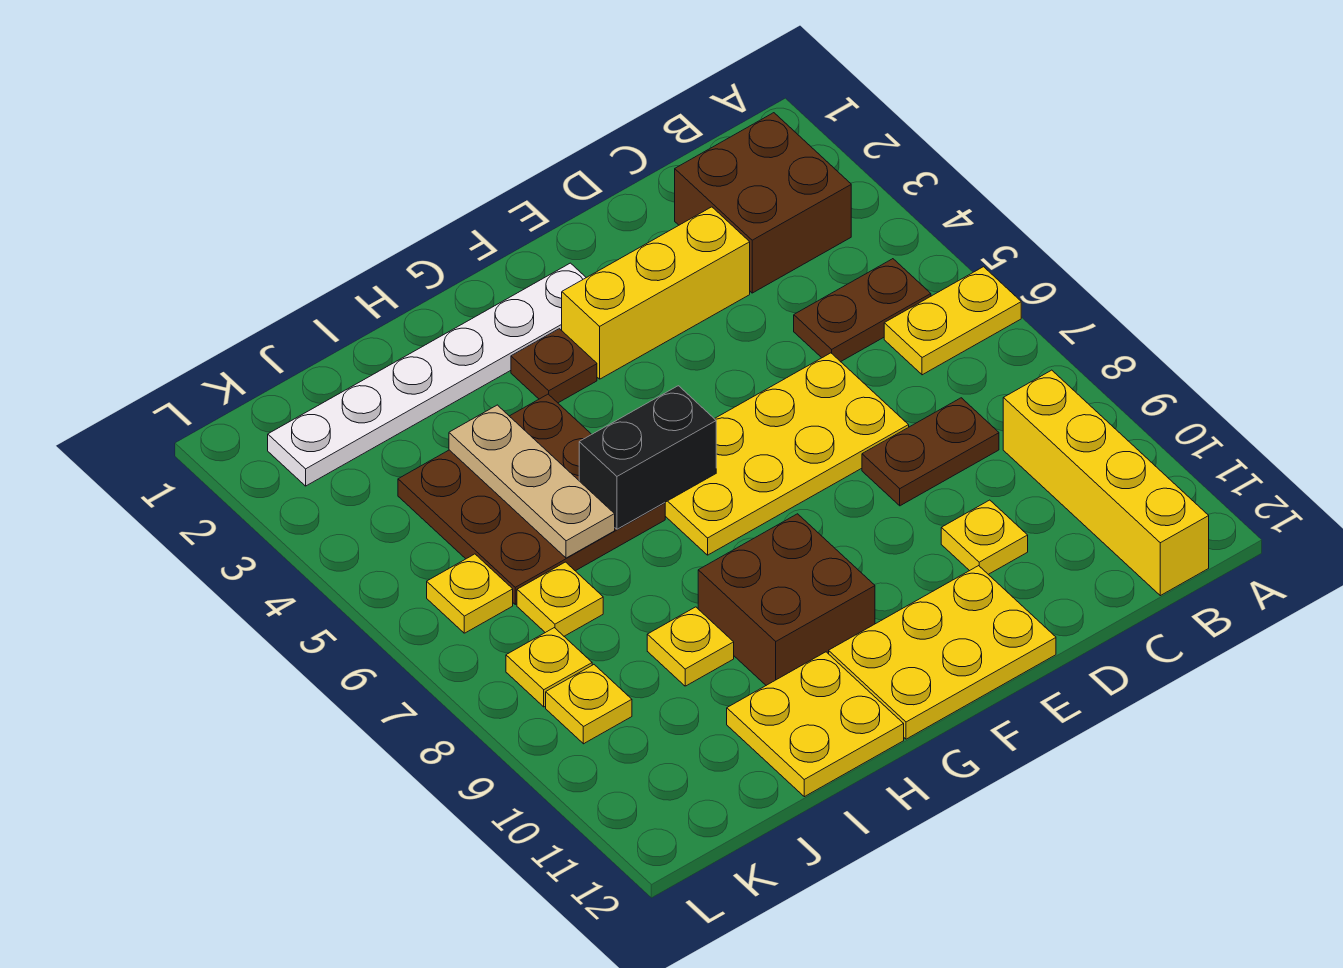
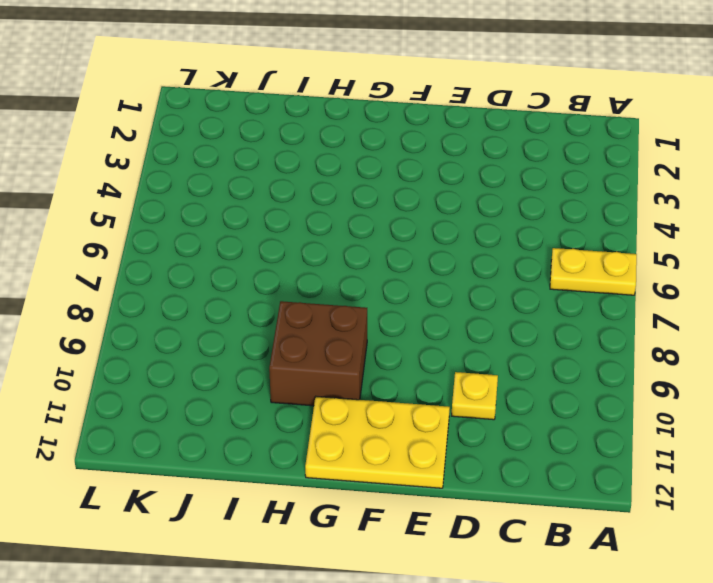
none -> brown brick B2:C3 level 1
none -> brown plate B5:C5 level 1
none -> yellow brick B9:B12 level 1

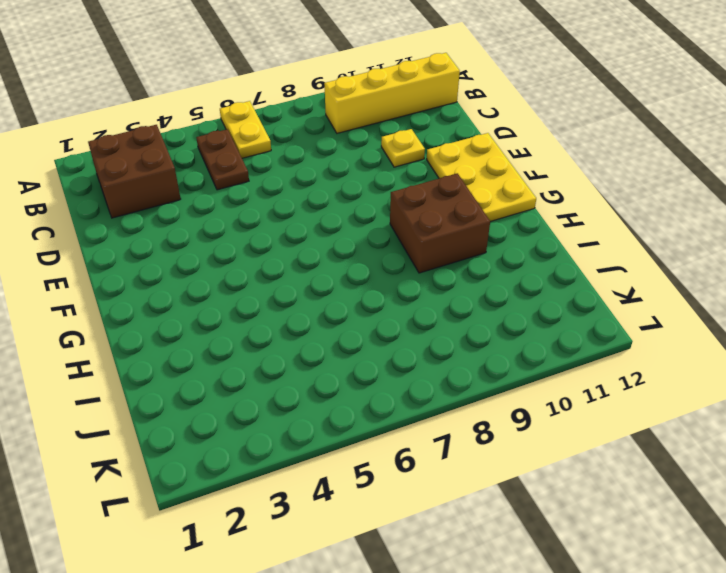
none -> brown plate C8:D8 level 1
none -> yellow brick D3:F3 level 1
none -> yellow plate D6:G7 level 1

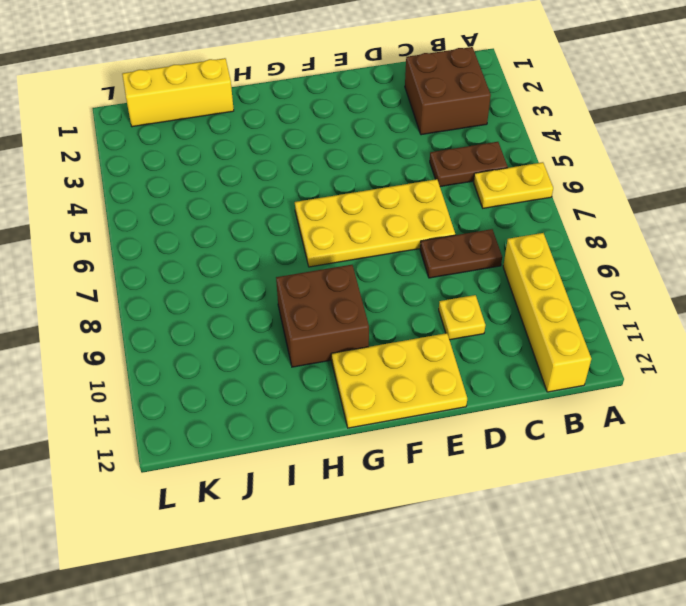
yellow brick I1:K1 level 1 -> yellow brick D3:F3 level 1
none -> white plate F2:K2 level 1
none -> brown plate G3 level 1
none -> brown plate H4:J6 level 1

